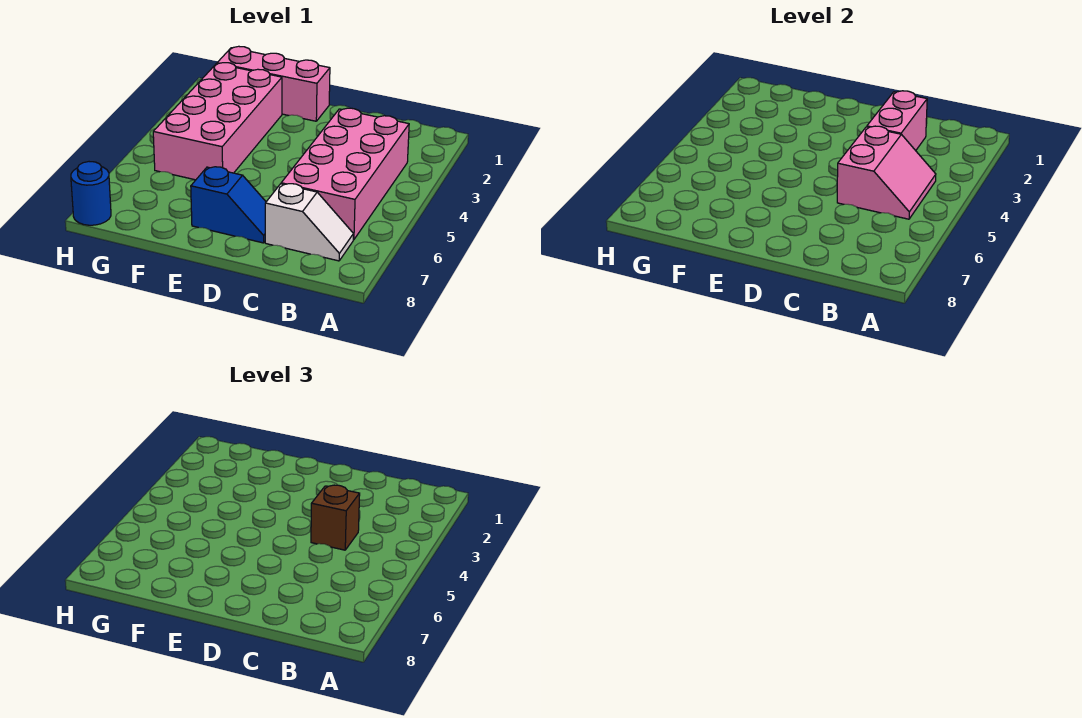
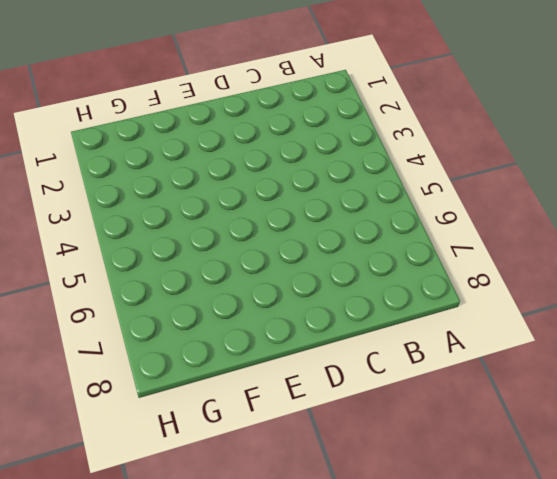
none -> pink brick B3:C6 level 1
none -> white slope B7:C7 level 1 top C

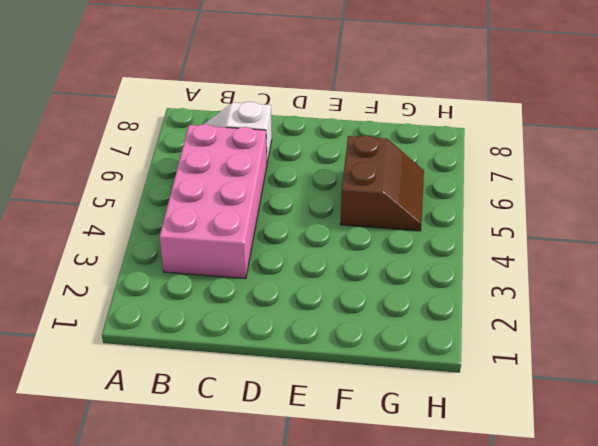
brown slope F5:G6 level 1 top F -> pink brick F2:G5 level 1
none -> blue slope D7:E7 level 1 top E
none -> pink brick E1:G1 level 1

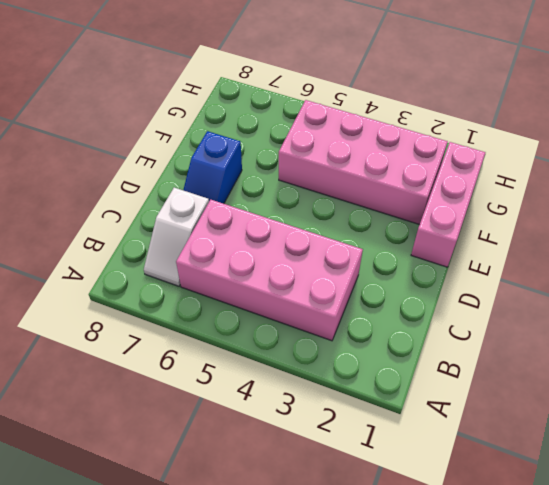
none -> blue round brick H8 level 1
none -> pink slope B4:C5 level 2 top C

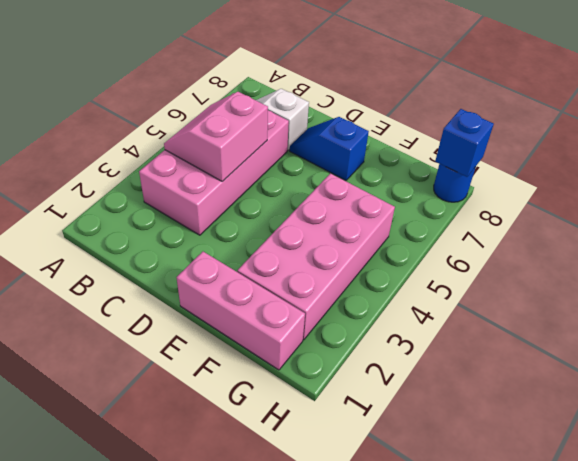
blue brick H8 level 2 -> none
none -> pink brick C2:C3 level 2
none -> brown brick C4 level 3

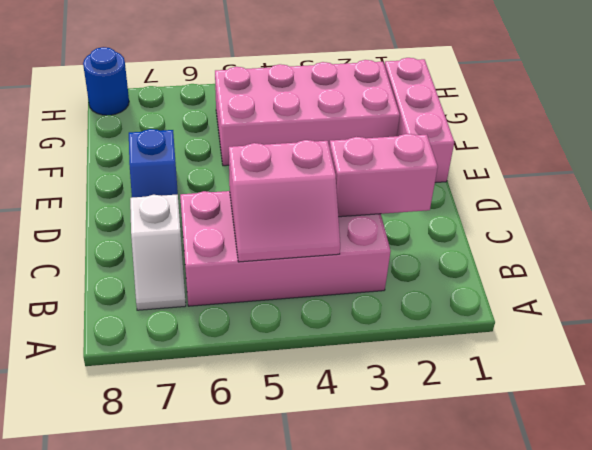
none -> brown brick C4 level 3

